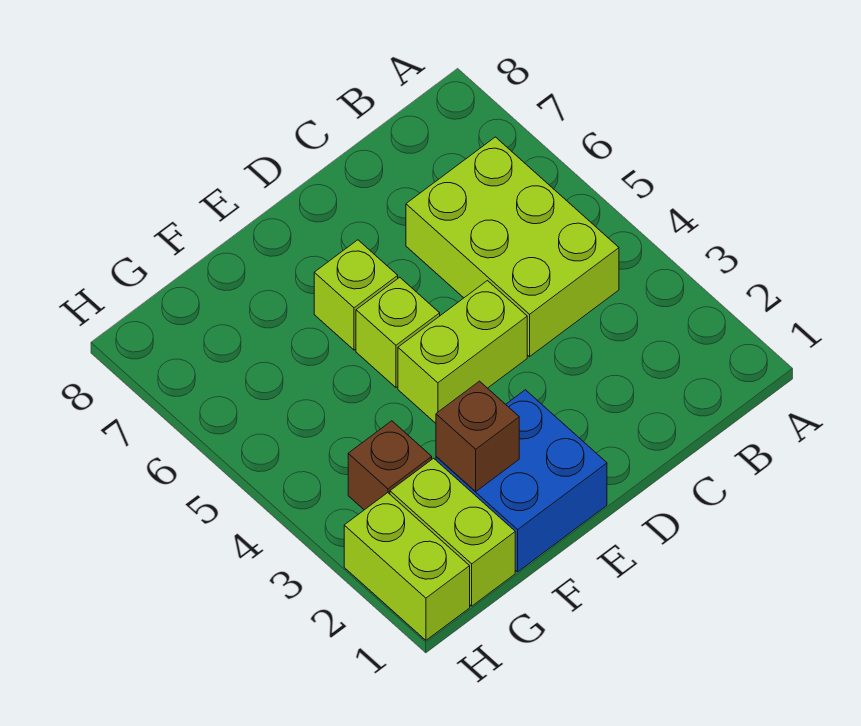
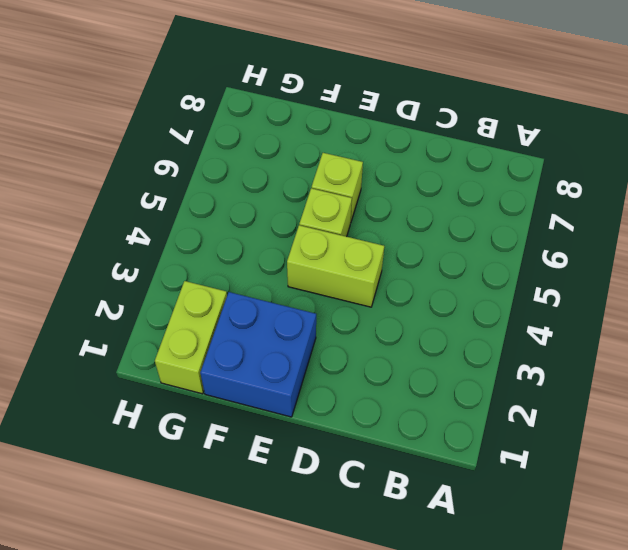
none -> lime brick B4:C6 level 1
none -> brown brick G3 level 1

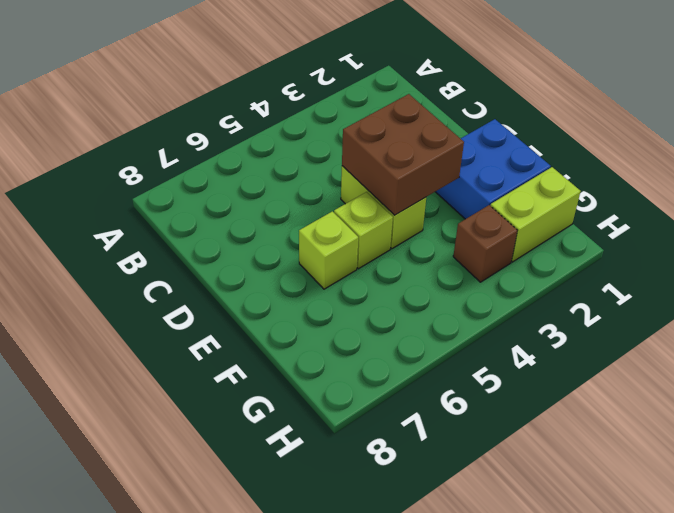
brown brick D3:E4 level 2 -> none
none -> lime brick B4:C6 level 1
none -> lime brick H1:H2 level 1

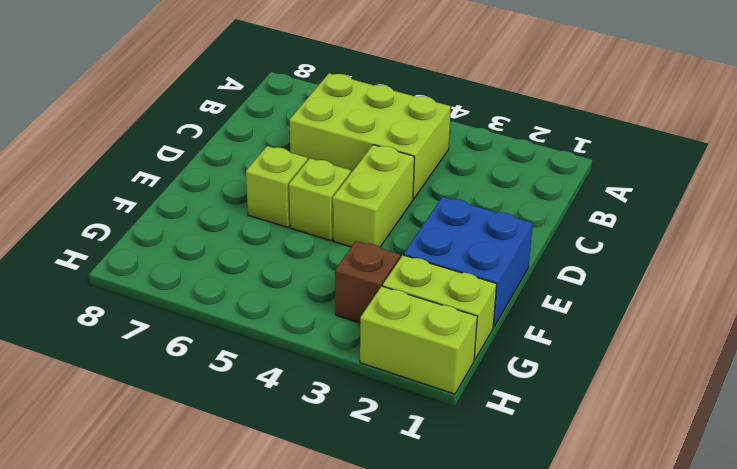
none -> brown brick F2 level 2

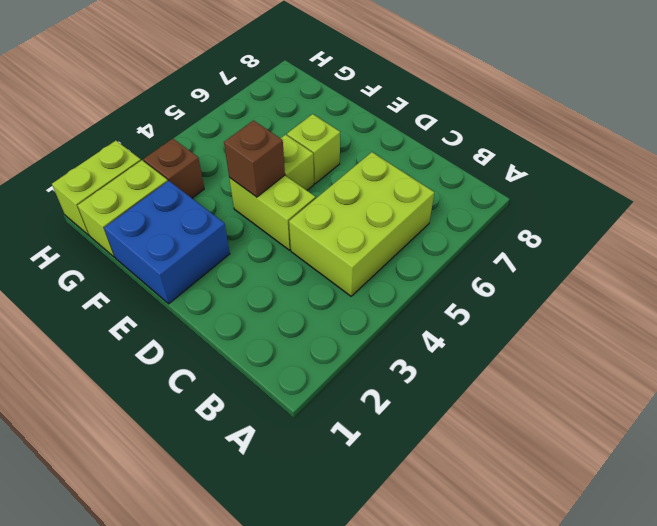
brown brick E4 level 2 -> brown brick F2 level 2

